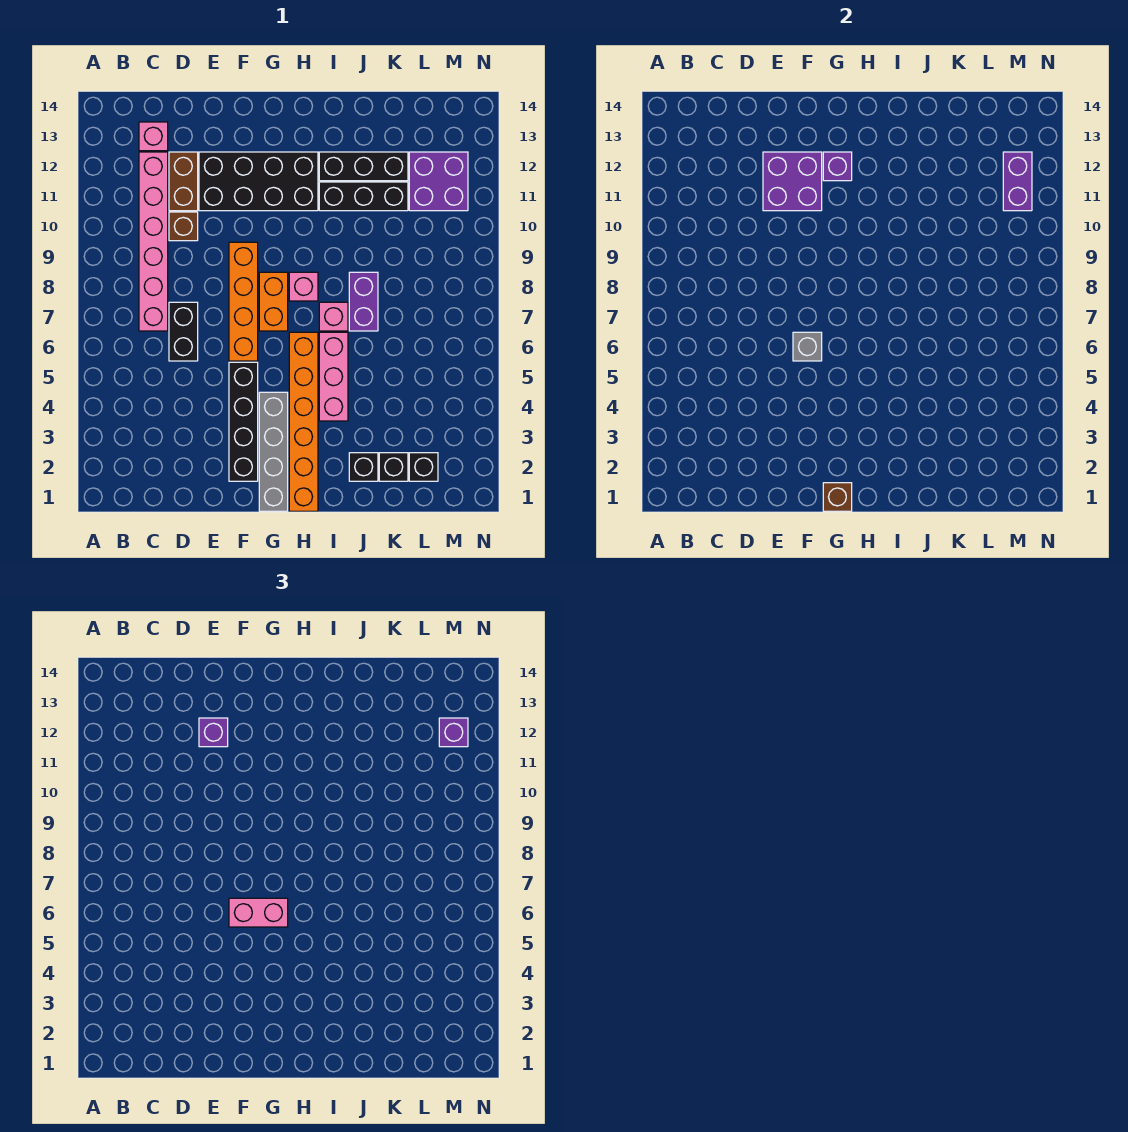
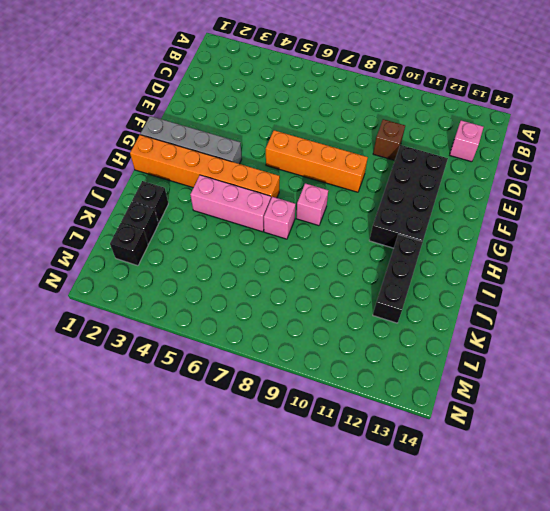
none -> pink brick C7:C12 level 1
none -> black brick D6:D7 level 1
none -> brown brick D11:D12 level 1

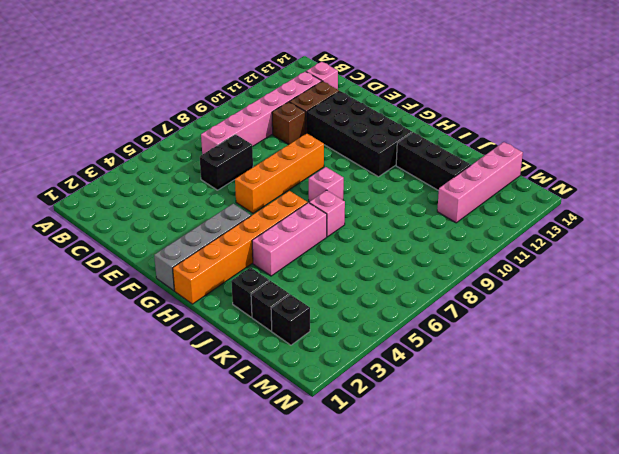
pink brick L11:L14 level 1 -> purple brick L11:M12 level 1
none -> black brick F2:F5 level 1
none -> orange brick G7:G8 level 1
none -> black brick I11:K11 level 1

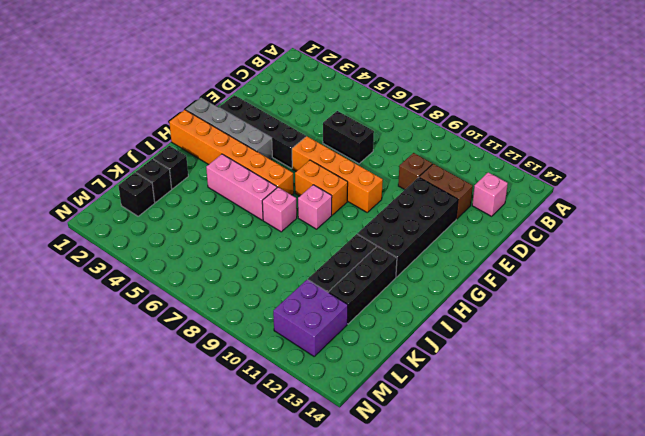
none -> pink brick C7:C12 level 1
none -> purple brick J7:J8 level 1
none -> purple brick E11:F12 level 2

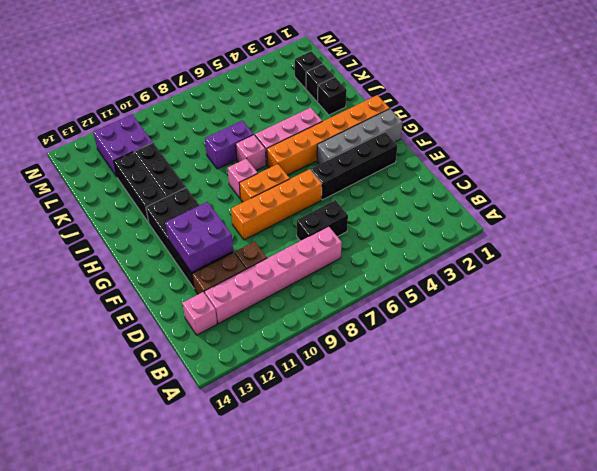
none -> grey brick F6 level 2
none -> brown brick G1 level 2
none -> purple brick G12 level 2

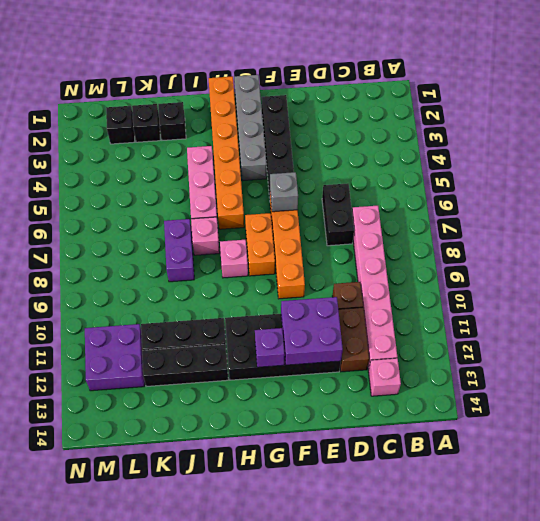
none -> brown brick G1 level 2
none -> purple brick M11:M12 level 2
none -> purple brick E12 level 3

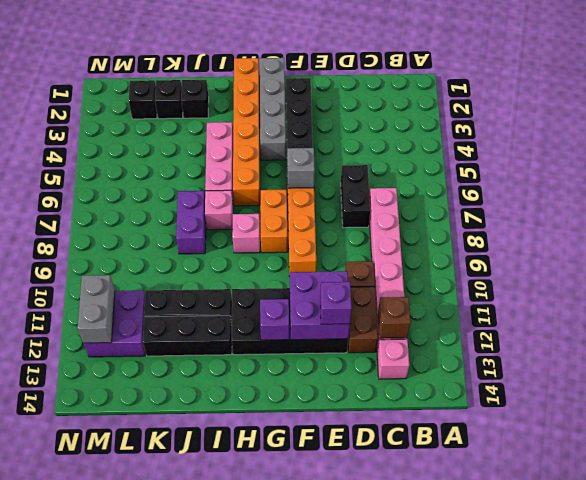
brown brick C12 level 2 -> brown brick G1 level 2
grey brick M11:M12 level 2 -> purple brick M11:M12 level 2
none -> pink brick F6:G6 level 3
none -> purple brick M12 level 3

